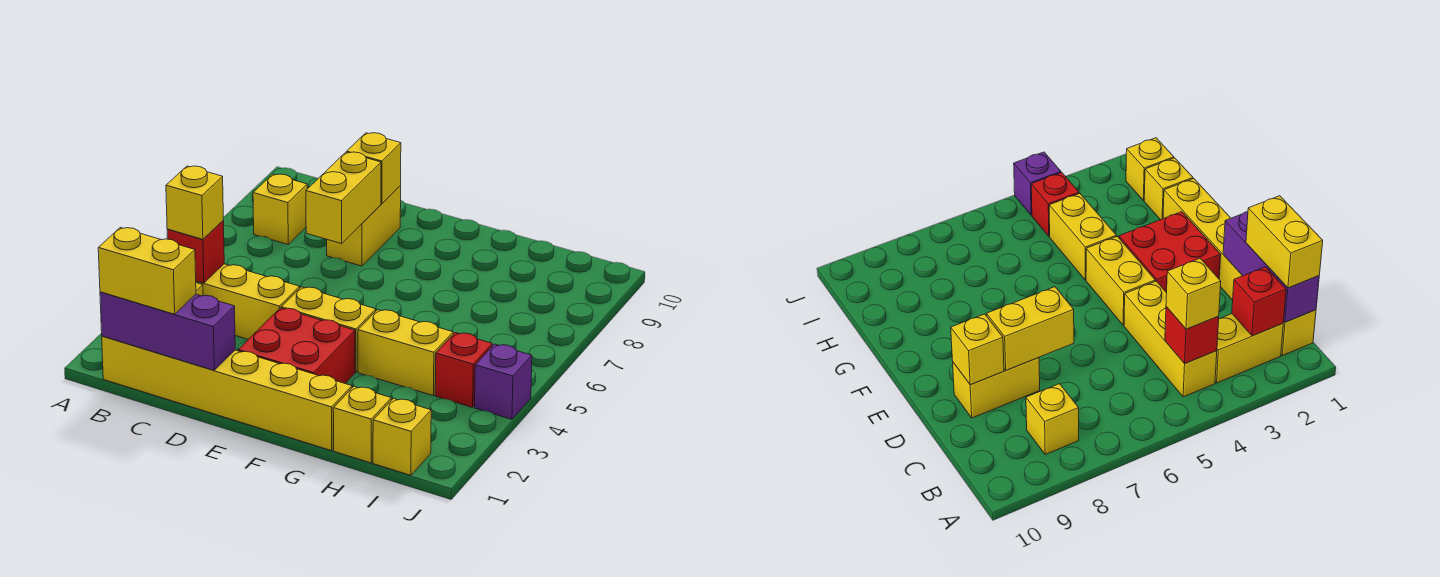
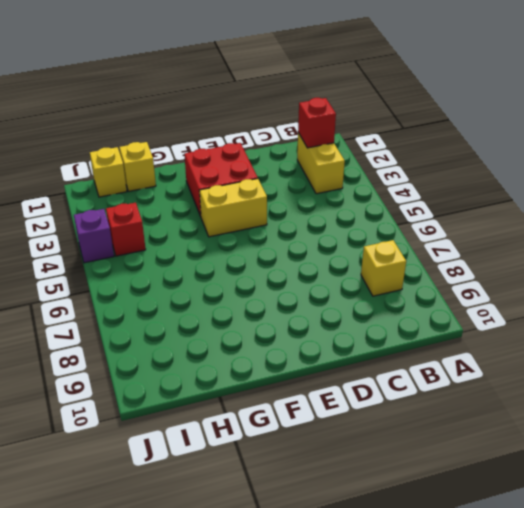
none -> yellow brick B1:G1 level 1
none -> yellow brick B4:D4 level 1
none -> yellow brick D8:D9 level 1

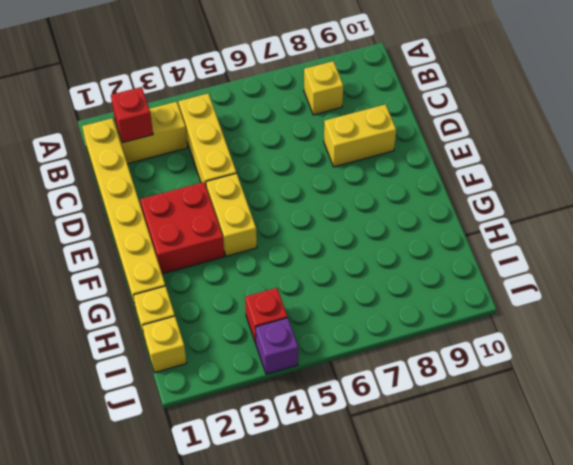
none -> yellow brick G4:H4 level 1
none -> purple brick B1:D1 level 2
none -> red brick B4 level 2

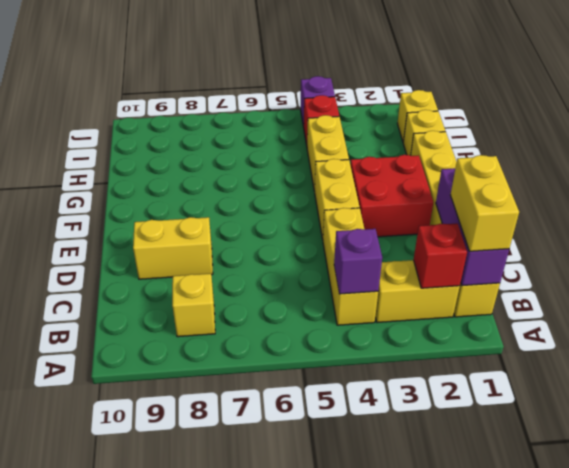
purple brick B4 level 2 -> red brick B4 level 2
none -> yellow brick D7:D8 level 2
none -> yellow brick D9 level 2
none -> yellow brick B4 level 3

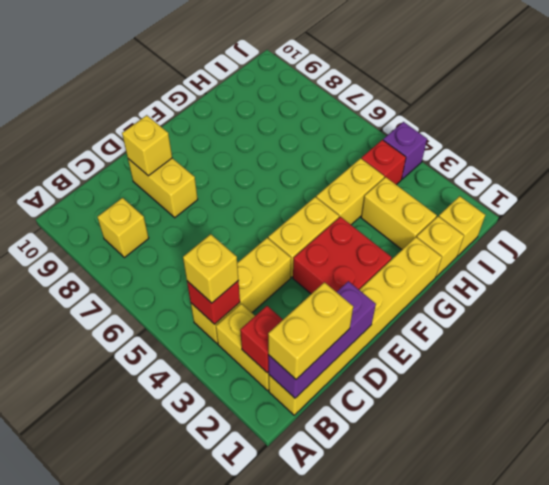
yellow brick H2:H3 level 1 -> yellow brick D7:D8 level 2

